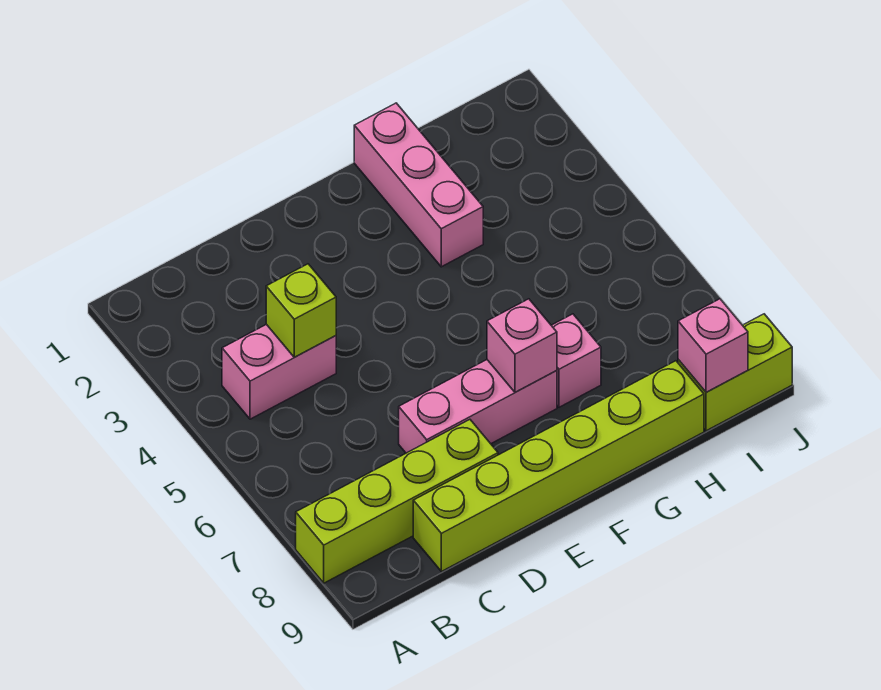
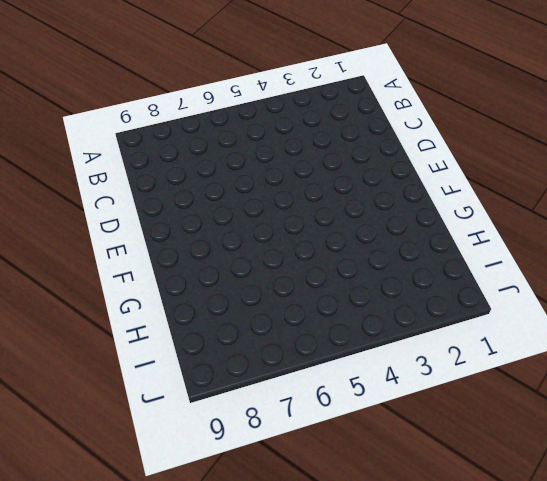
none -> lime brick A8:D8 level 1
none -> pink brick B4:C4 level 1

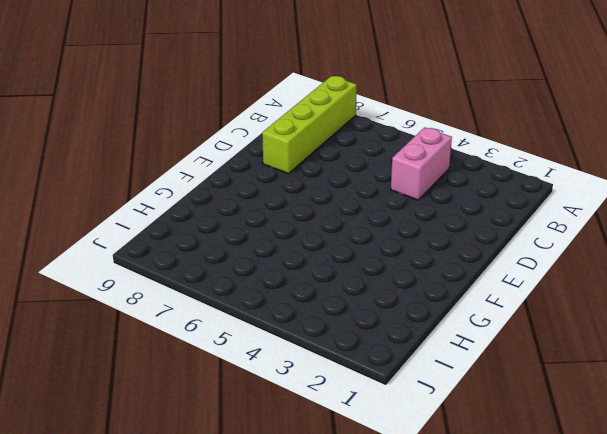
none -> lime brick C9:H9 level 1
none -> pink brick D7:F7 level 1

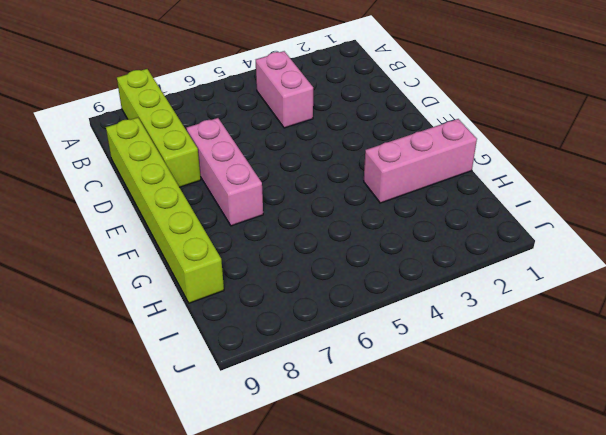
none -> pink brick G7 level 1
none -> lime brick I9:J9 level 1

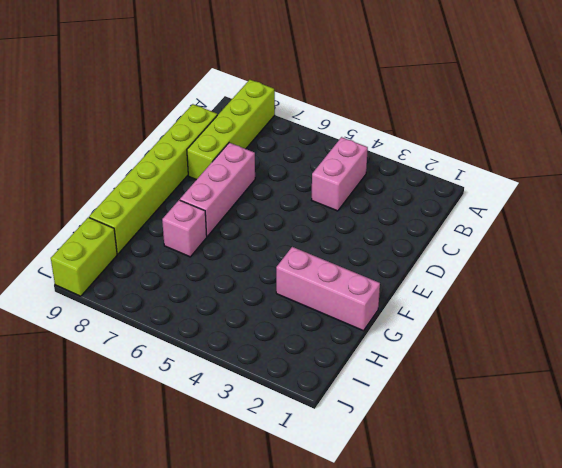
none -> lime brick C4 level 2
none -> pink brick F7 level 2

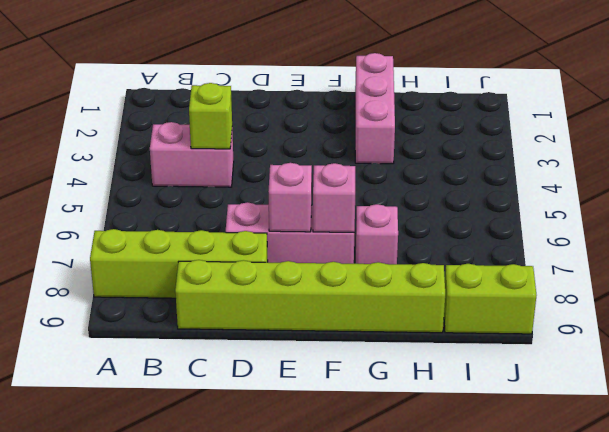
pink brick E7 level 2 -> pink brick I9 level 2

